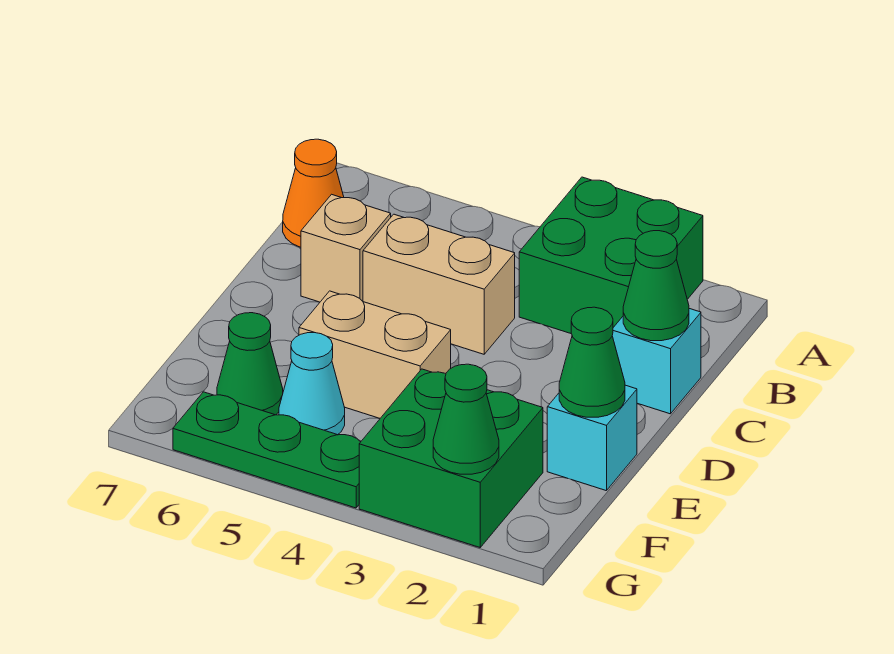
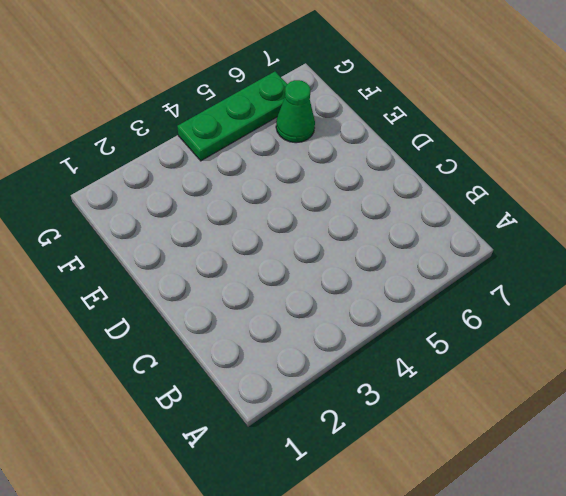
none -> green brick A2:B3 level 1
none -> orange cone B7 level 1
none -> cyan brick C1 level 1

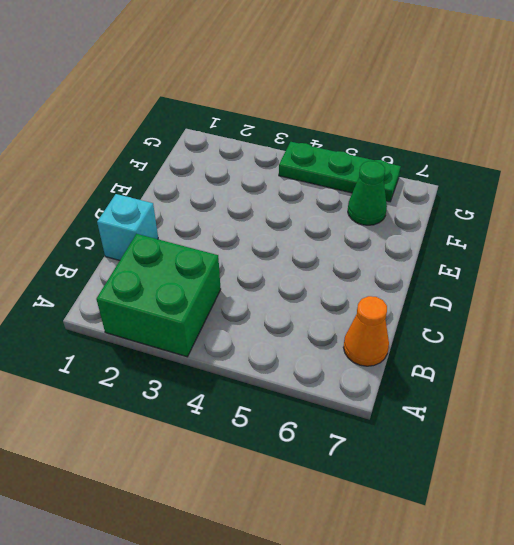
none -> tan brick C4:C5 level 1
none -> tan brick C6 level 1
none -> cyan brick E1 level 1

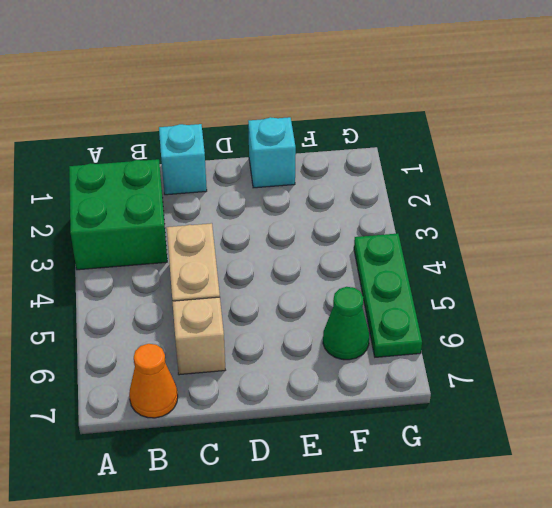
none -> tan brick E4:E5 level 1
none -> green brick F2:G3 level 1
none -> cyan cone F5 level 1

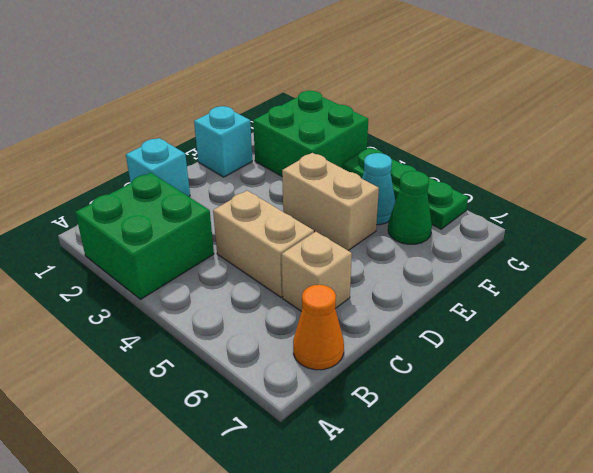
none -> green cone C1 level 2
none -> green cone E1 level 2
none -> green cone G2 level 2

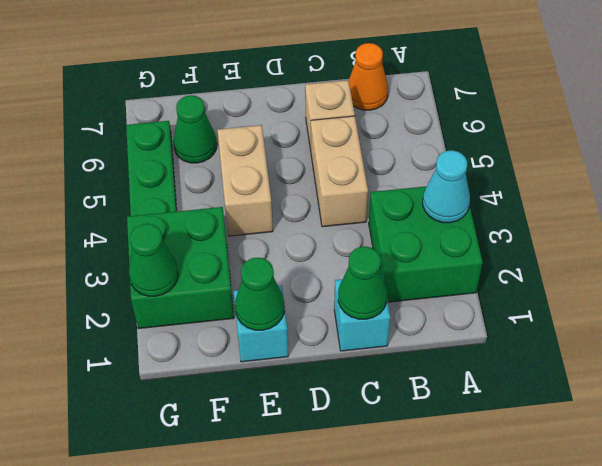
cyan cone A3 level 2 -> cyan cone F5 level 1

